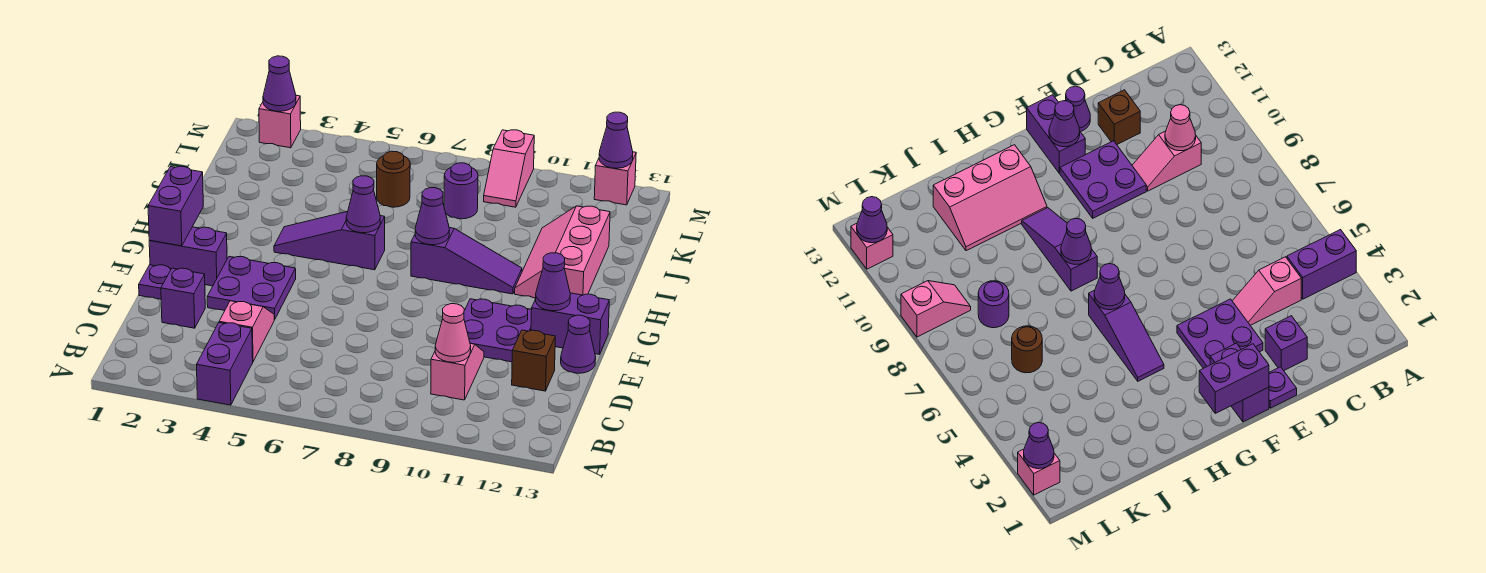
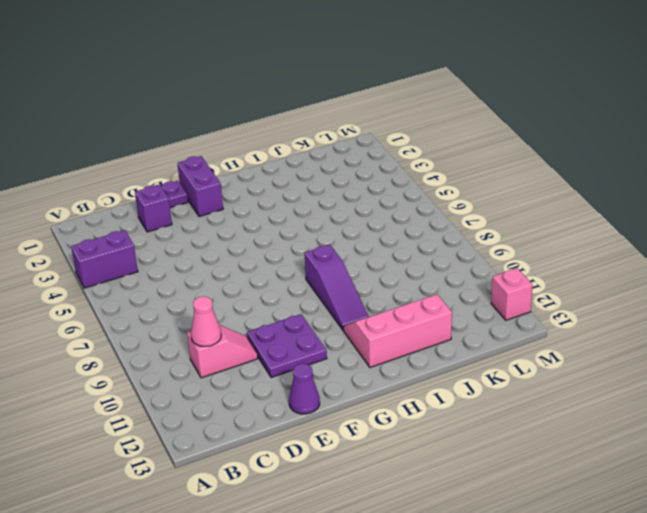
none -> pink slope C4:D4 level 1 top C
none -> brown brick D12 level 1
none -> purple plate E3:F4 level 1

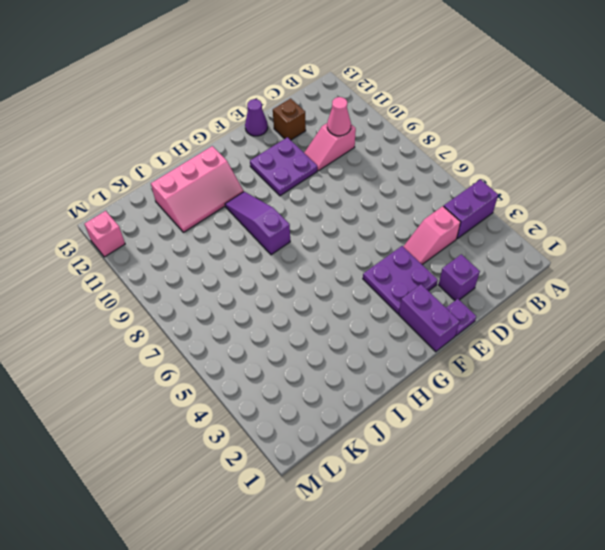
none -> purple brick F12:F13 level 1
none -> purple slope H4:H6 level 1 top 6
none -> brown round brick K6 level 1

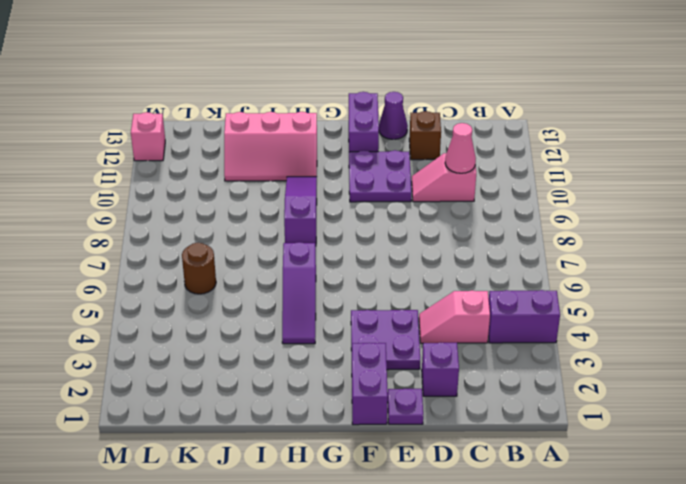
none -> purple round brick K8 level 1
none -> pink slope L9:M9 level 1 top M
none -> pink brick M2 level 1

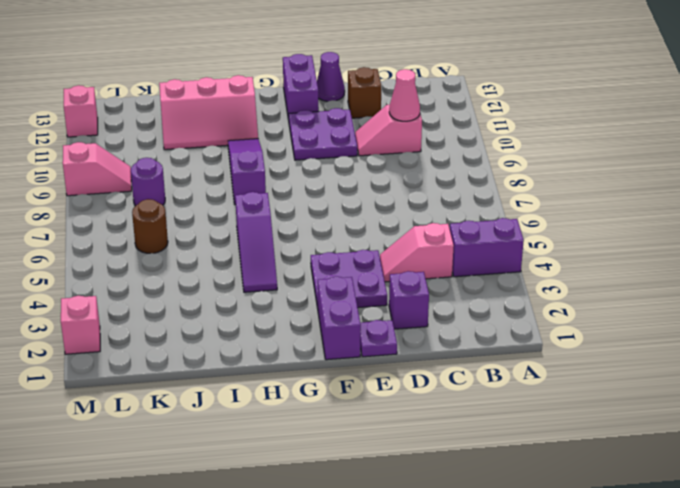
none -> purple brick F1:G1 level 2
none -> purple cone F12 level 2
none -> purple cone H6 level 2

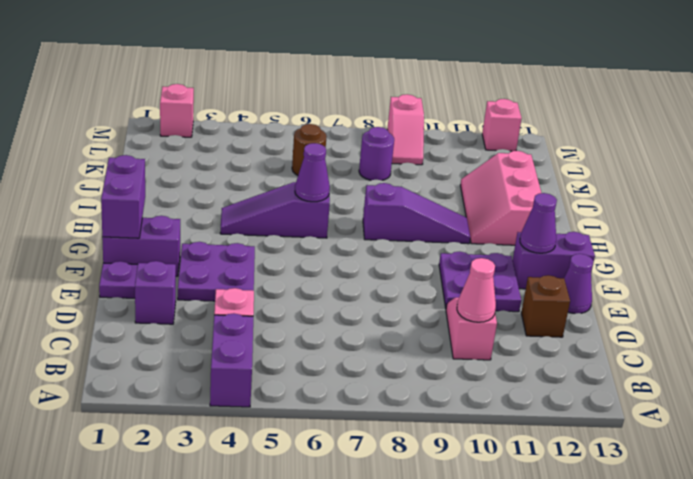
none -> purple cone H8 level 2
none -> purple cone M2 level 2
none -> purple cone M12 level 2

